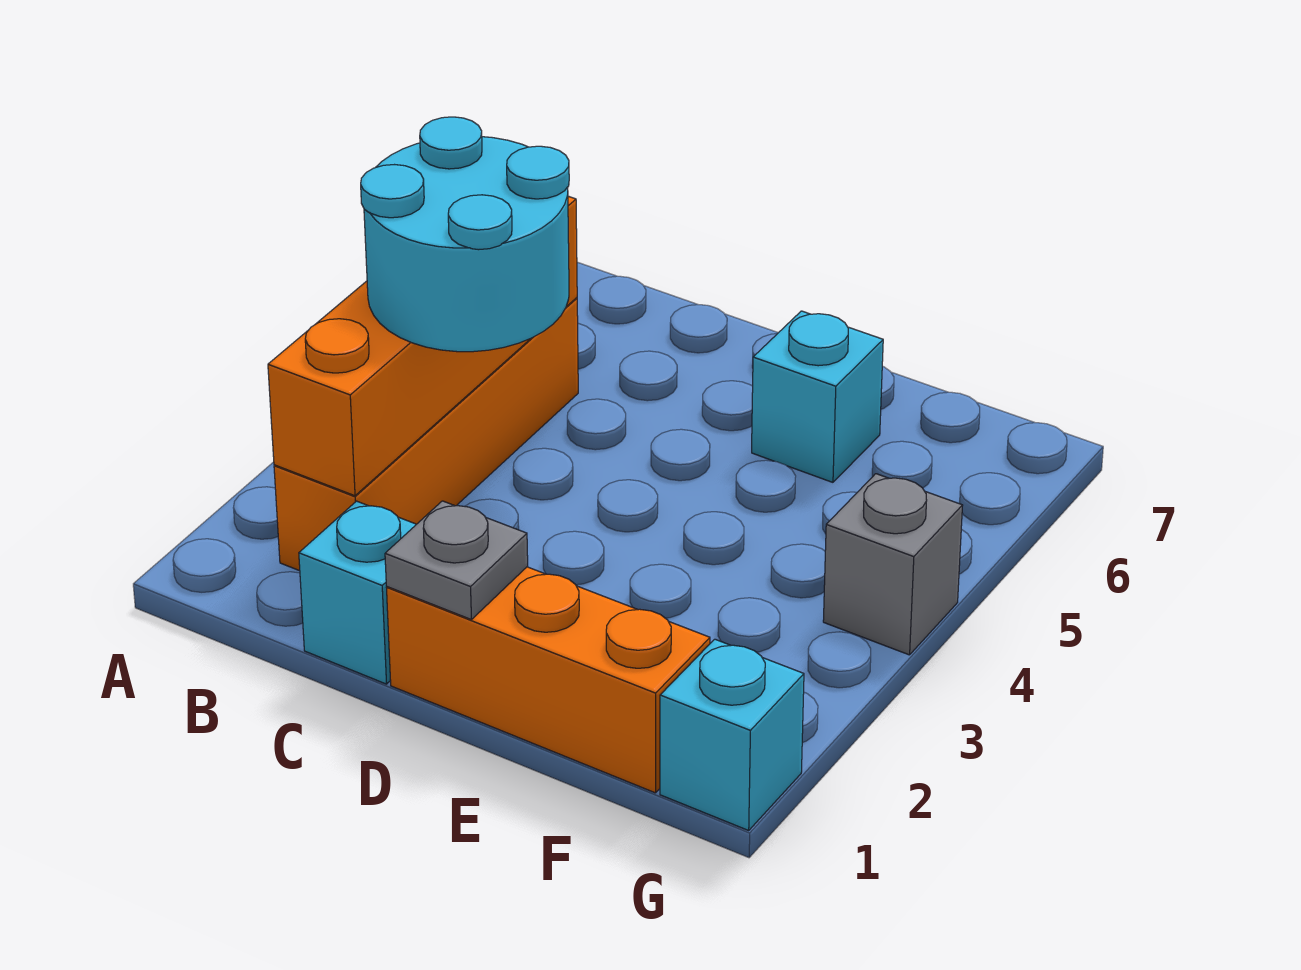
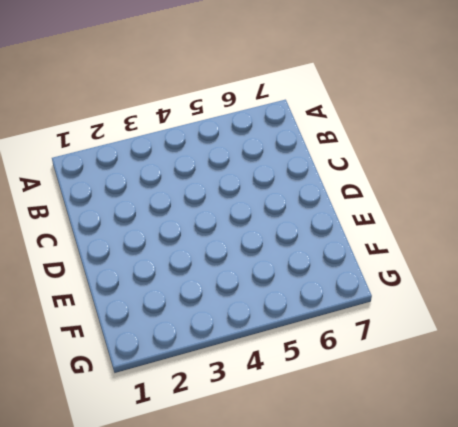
none -> orange brick B2:B5 level 1
none -> cyan brick C1 level 1

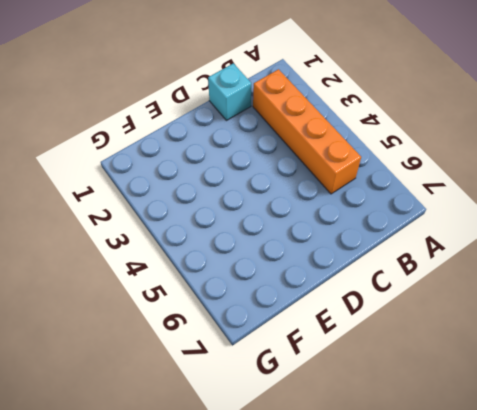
none -> orange brick D1:F1 level 1
none -> cyan brick E6 level 1

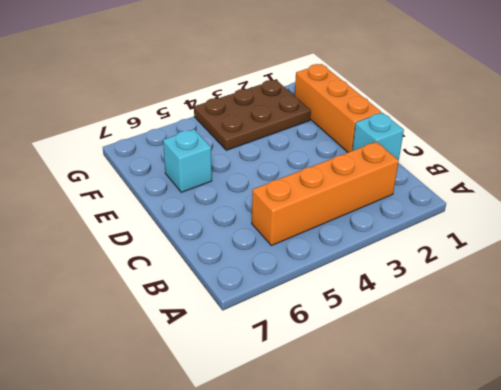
brown plate F2:G4 level 1 -> grey brick G4 level 1
none -> cyan brick G1 level 1
none -> orange brick B2:B5 level 2

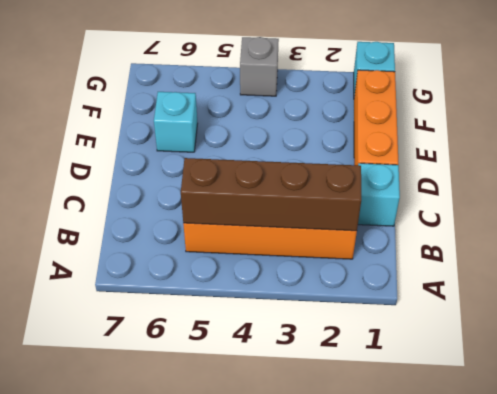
brown brick B2:B5 level 2 -> orange brick B2:B5 level 2
none -> grey plate D1 level 2
none -> cyan round brick B3:C4 level 3

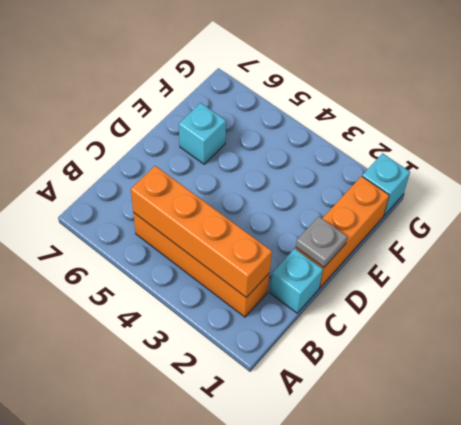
none -> grey brick G4 level 1
none -> cyan round brick B3:C4 level 3

